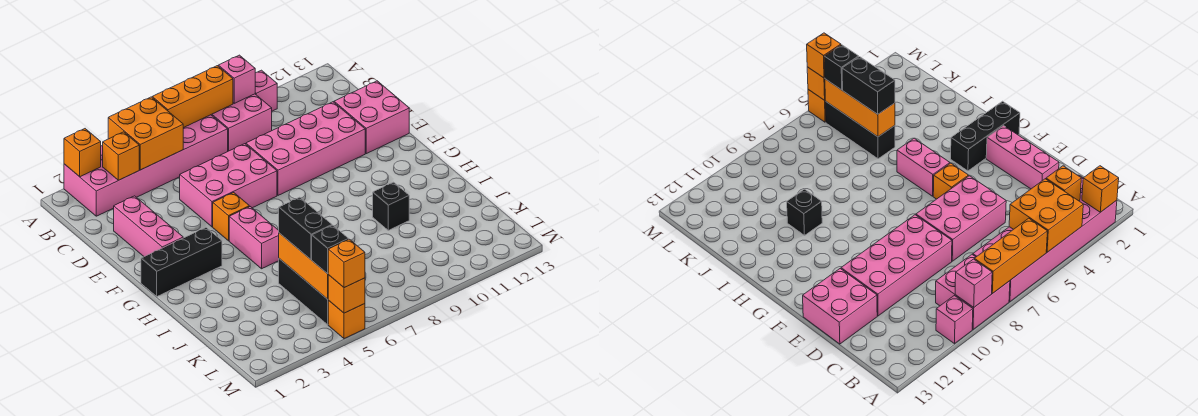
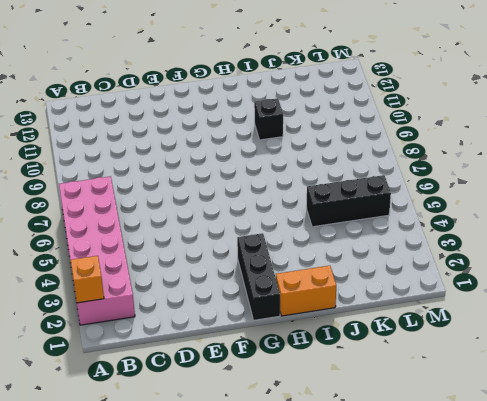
orange brick H1:I1 level 1 -> none
none -> pink brick A8:B9 level 1
none -> pink brick A10 level 1
none -> pink brick D2:F2 level 1

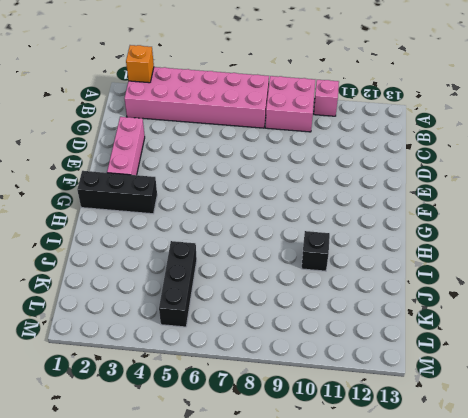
none -> pink brick D5:E7 level 1
none -> pink brick D8:E11 level 1
none -> pink brick D12:E13 level 1

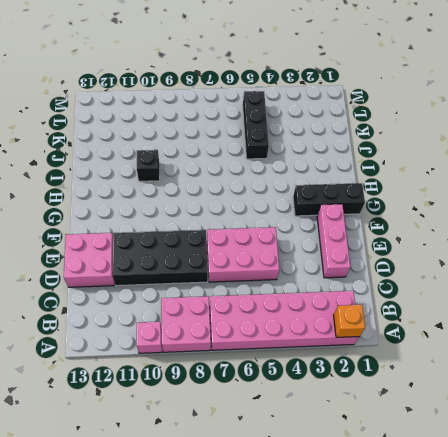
black brick D8:E11 level 1 -> pink brick D8:E11 level 1
none -> orange brick F5 level 1
none -> pink brick G5:H5 level 1
none -> orange brick M5 level 1

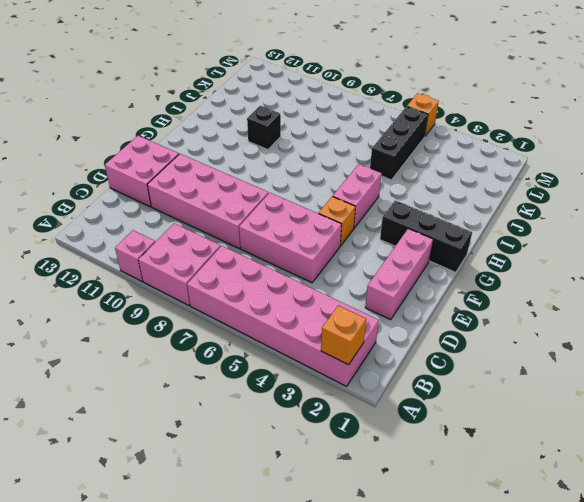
none -> orange brick A4:B5 level 2
none -> orange brick A6:A8 level 2
none -> pink brick A9 level 2

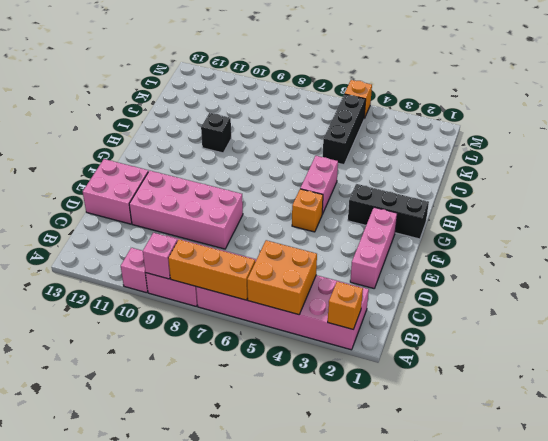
none -> pink brick D5:E7 level 1
none -> orange brick B3 level 2
none -> orange brick J5:L5 level 2

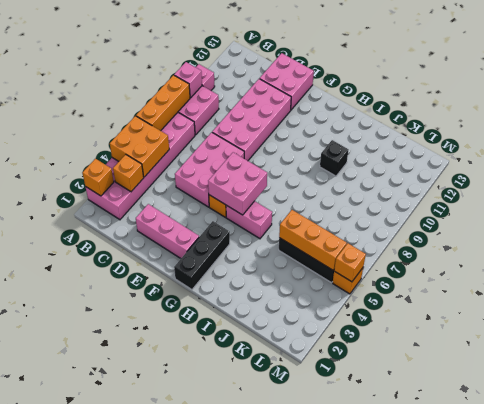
pink brick F5:G6 level 2 -> none
none -> black brick J5:K5 level 3
none -> black brick L5 level 3
none -> orange brick M5 level 3

